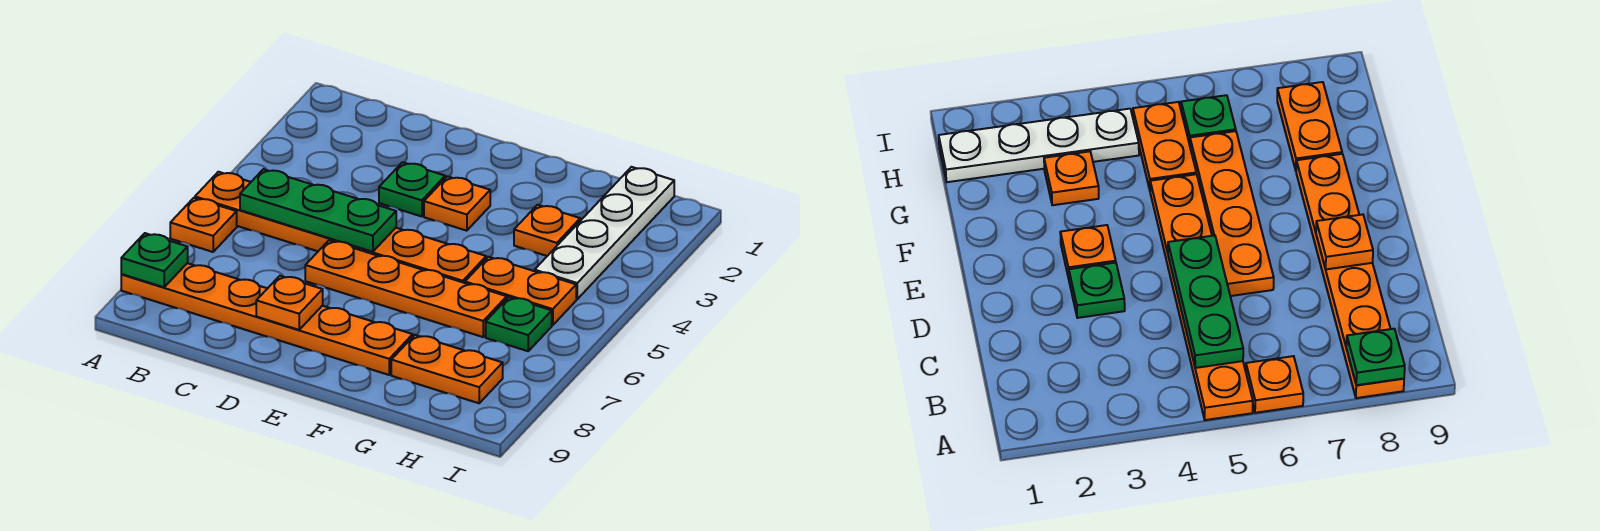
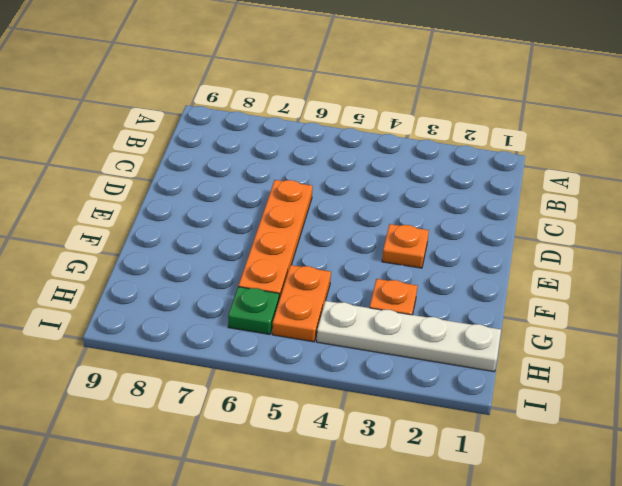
none -> orange plate A5:F5 level 1
none -> orange plate A6 level 1
none -> orange plate A8:F8 level 1

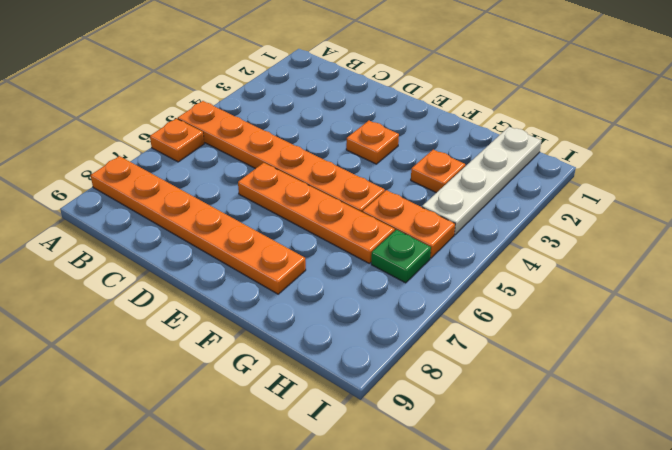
none -> green plate D3 level 1
none -> orange plate G8:H8 level 1
none -> green plate A8 level 2

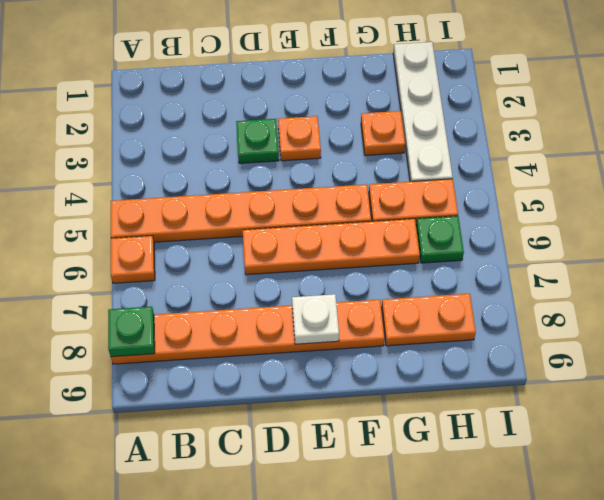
white plate E8 level 2 -> none
none -> green plate B5:D5 level 2
none -> orange plate D8 level 2

